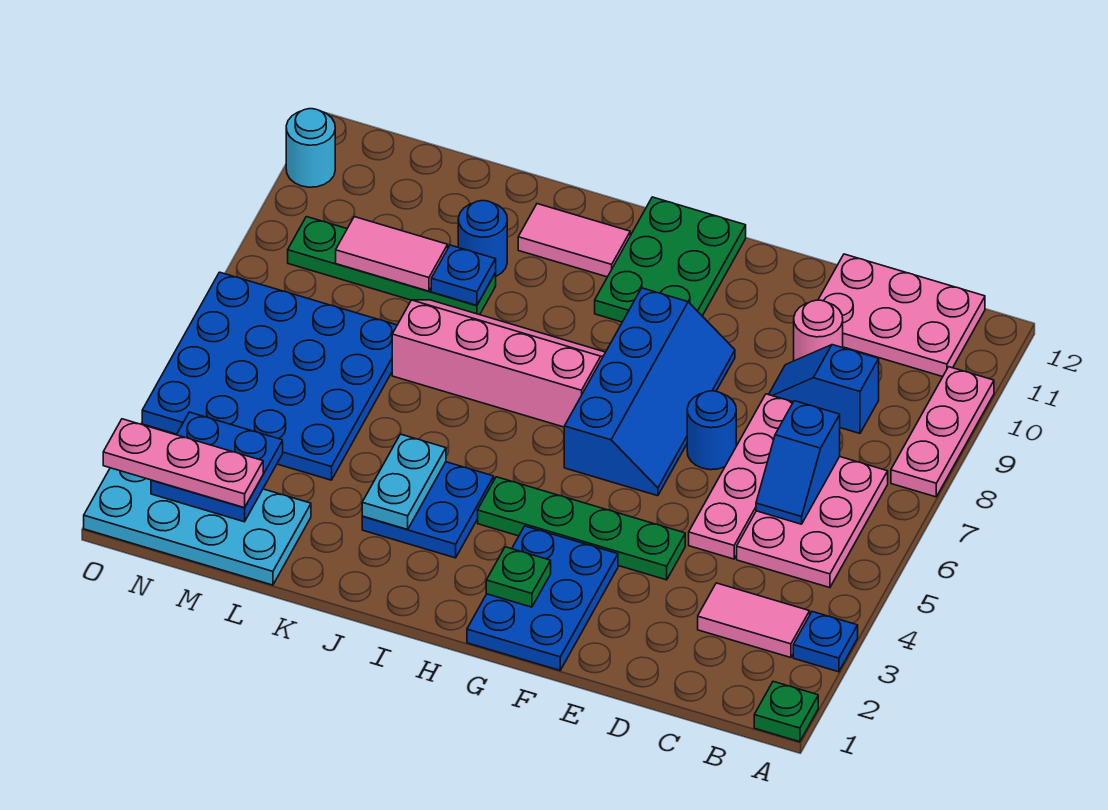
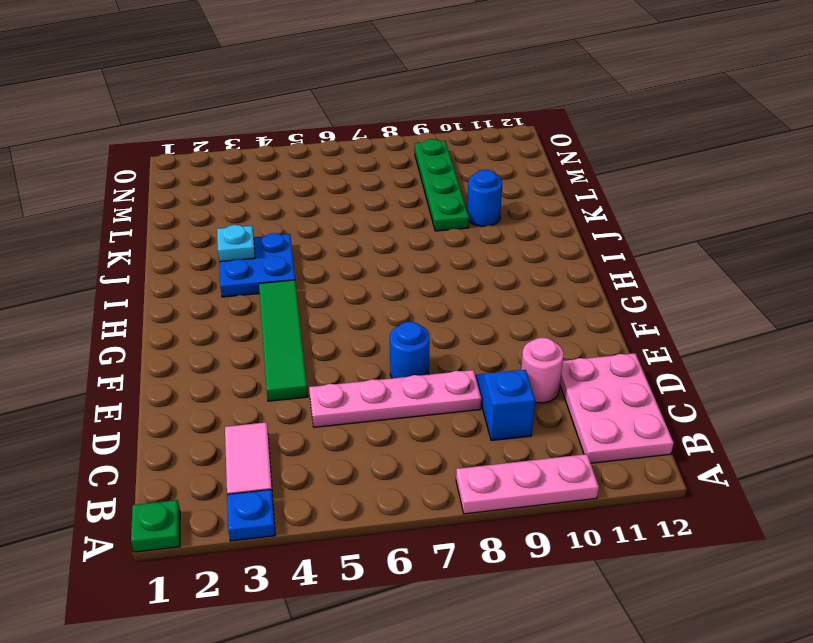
green tile E4:H4 level 1 -> green plate E4:H4 level 1
cyan plate J3 level 2 -> cyan plate J3:J4 level 2
none -> pink plate B5:C7 level 1
none -> blue plate F1:G3 level 1
none -> blue slope F6:G9 level 1 top G

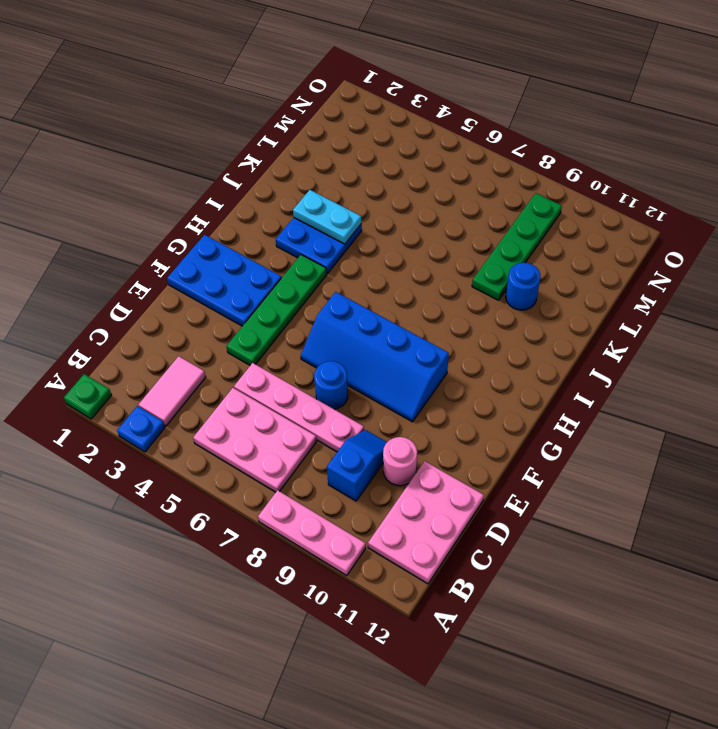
none -> green plate G10:H12 level 1
none -> pink slope H7:K8 level 1 top 7
none -> pink tile I11:J11 level 1

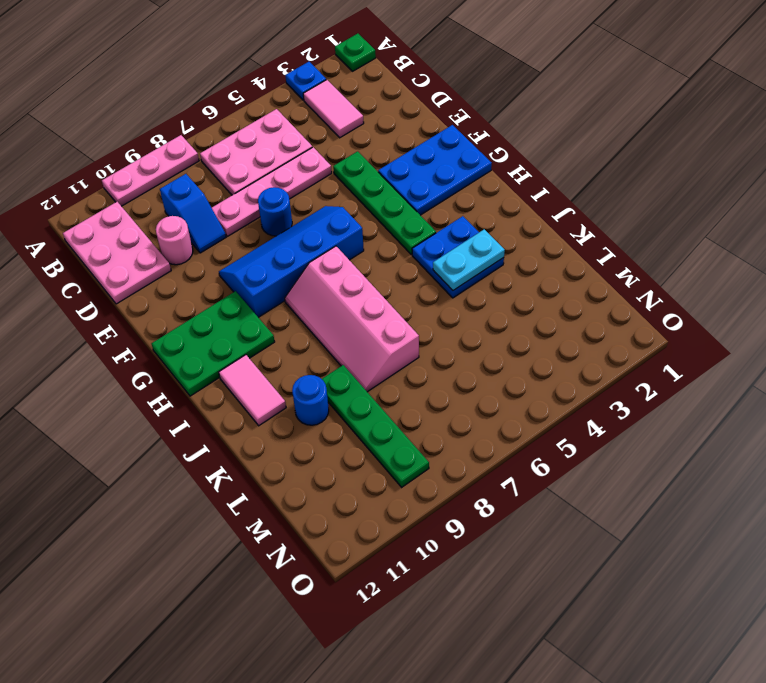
none -> cyan plate L1:O2 level 1
none -> blue plate L4:O7 level 1
none -> cyan round brick O11 level 1

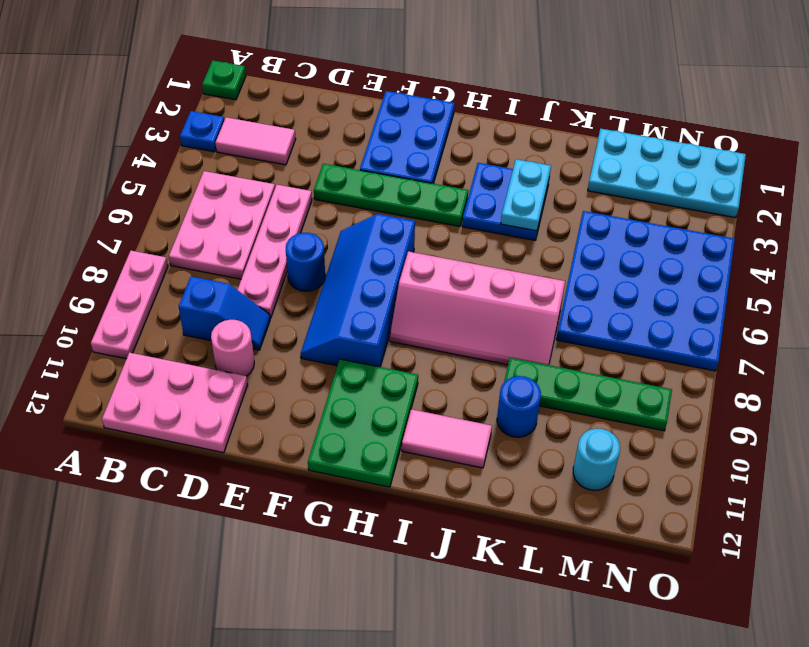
cyan round brick M11 level 1 -> cyan round brick O11 level 1
none -> blue slope C6:C7 level 2 top 7
none -> green plate G2 level 2
none -> blue plate K9 level 2

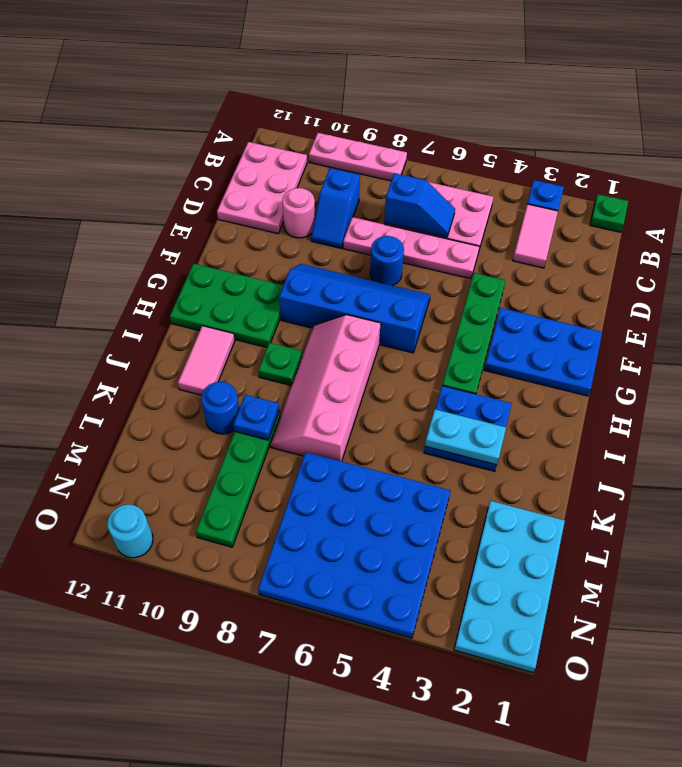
green plate I9 level 1 -> green plate G2 level 2
none -> pink tile L9:M9 level 2
none -> blue plate M2:N3 level 2
none -> pink plate M2:O2 level 3

